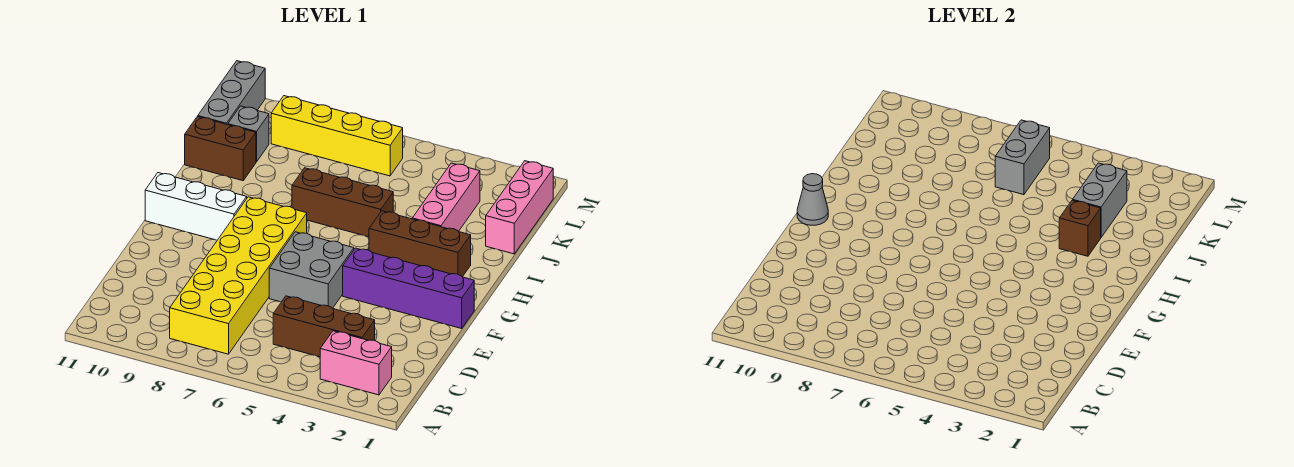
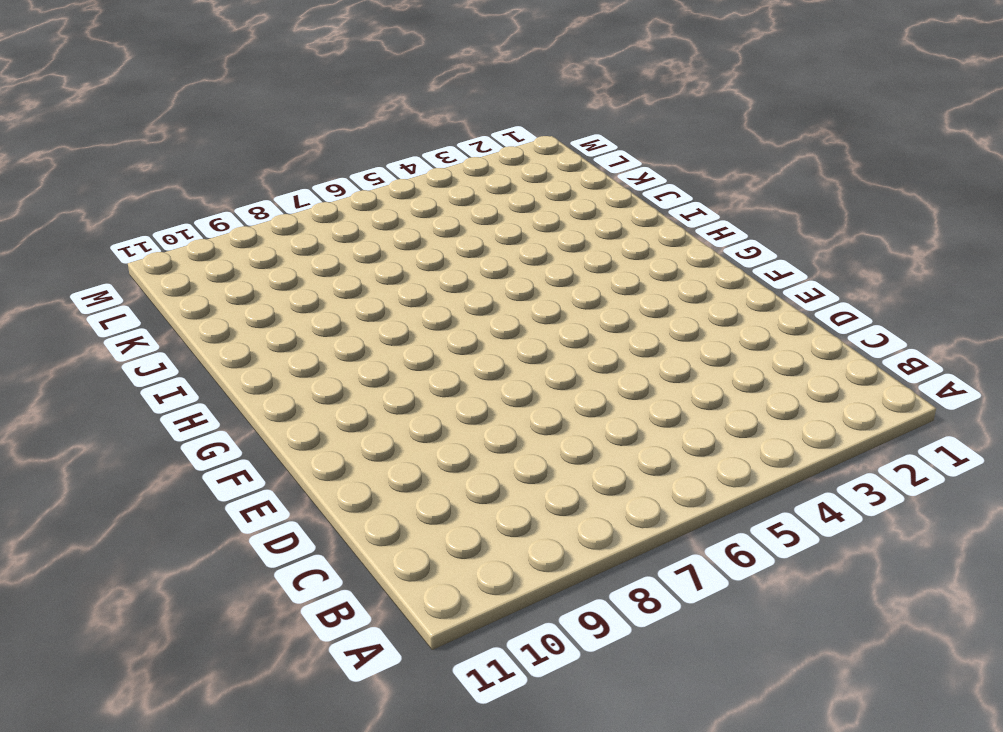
none -> pink brick B2:B3 level 1
none -> yellow brick B7:G8 level 1
none -> brown brick C3:C5 level 1

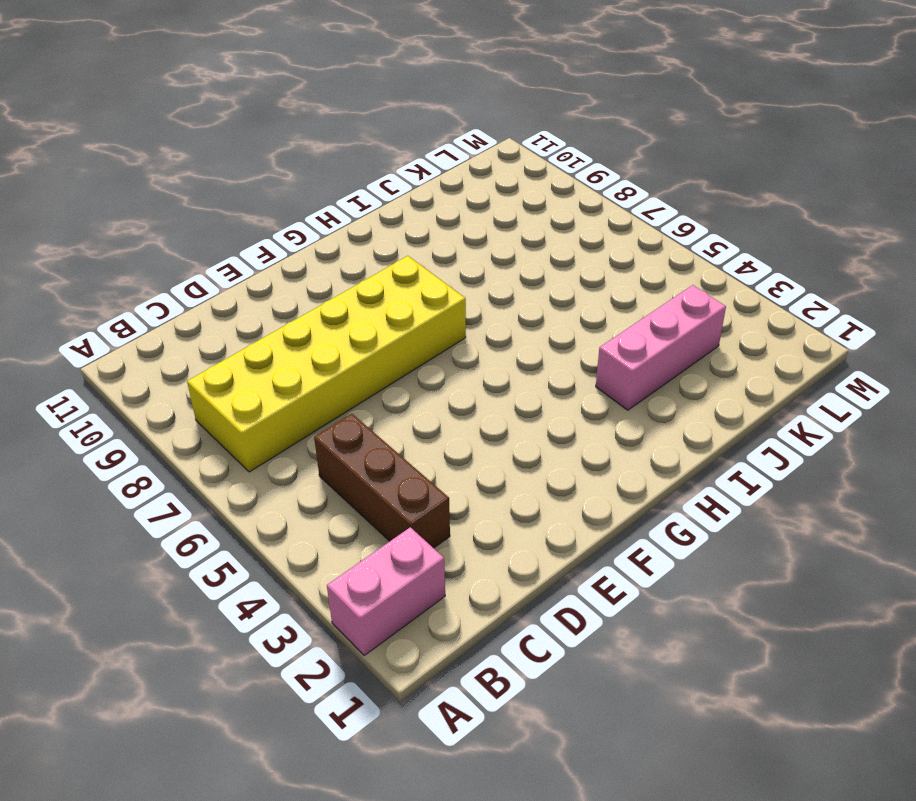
pink brick A2:B2 level 1 -> pink brick B2:B3 level 1
none -> grey brick E5:F6 level 1
none -> purple brick F1:F4 level 1
none -> white brick G9:G11 level 1

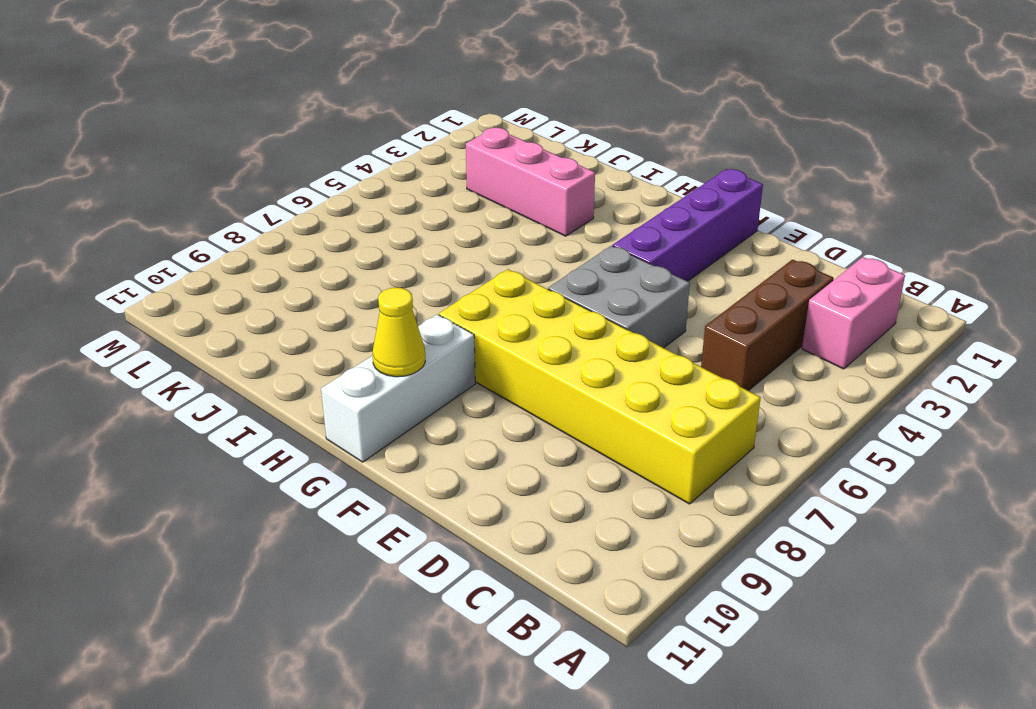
yellow cone G10 level 2 -> none
none -> brown brick H2:H4 level 1
none -> brown brick I5:I7 level 1
none -> pink brick J1:L1 level 1

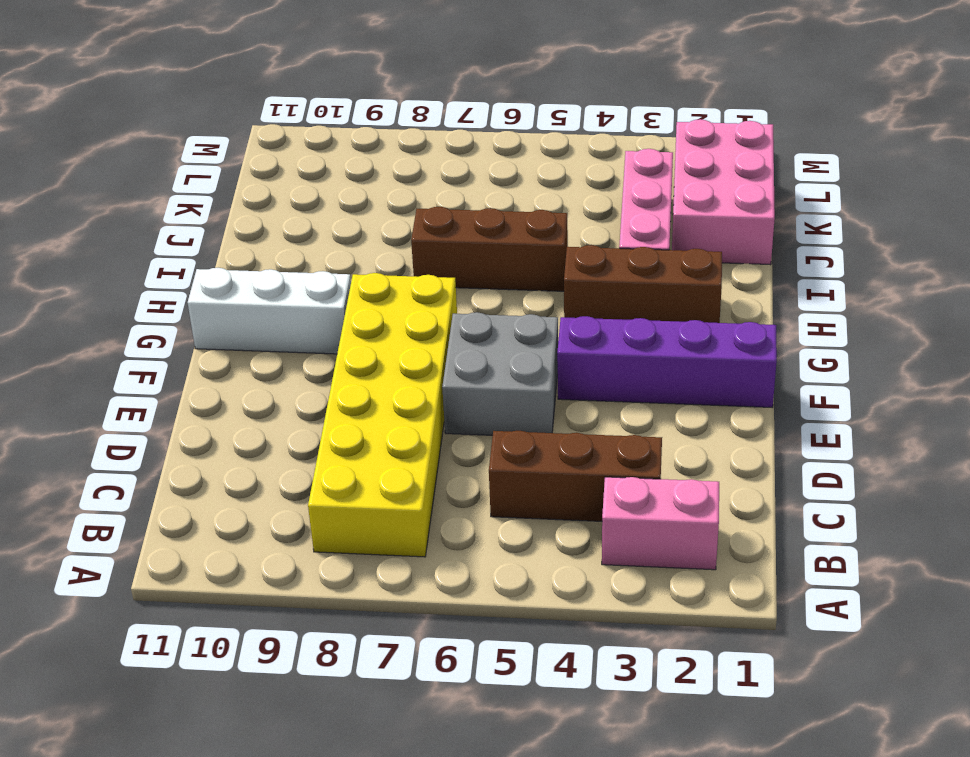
pink brick J1:L2 level 1 -> pink brick J1:L1 level 1
none -> brown brick J10:J11 level 1
none -> grey brick K10 level 1
none -> grey brick K11:M11 level 1

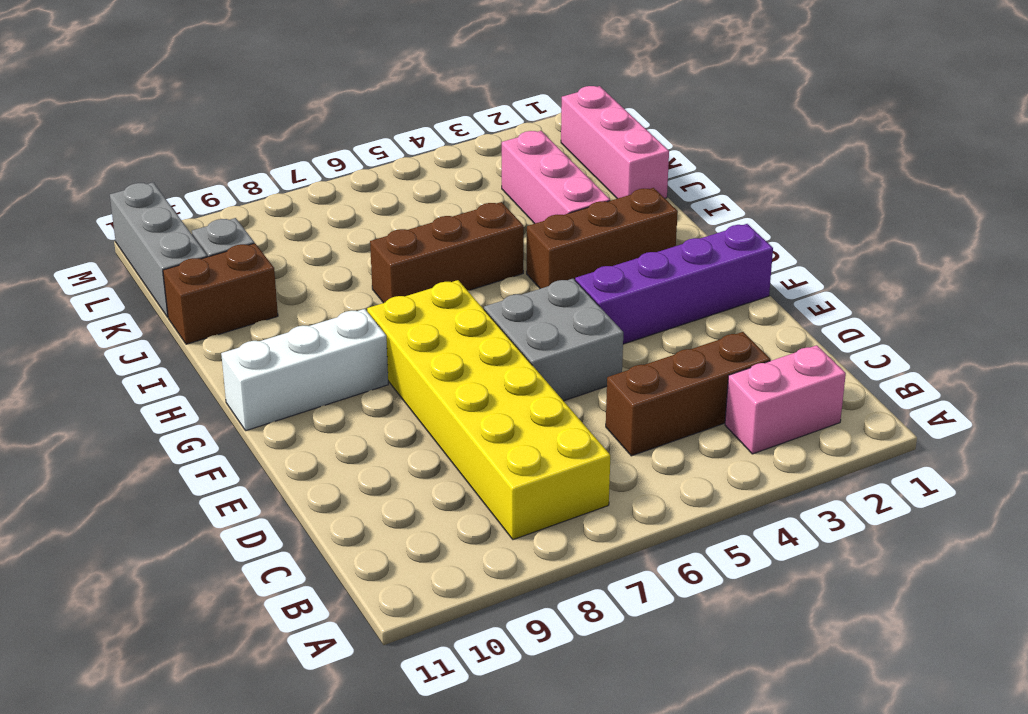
none -> yellow brick L6:L9 level 1
none -> grey cone G11 level 2
none -> brown brick I3 level 2

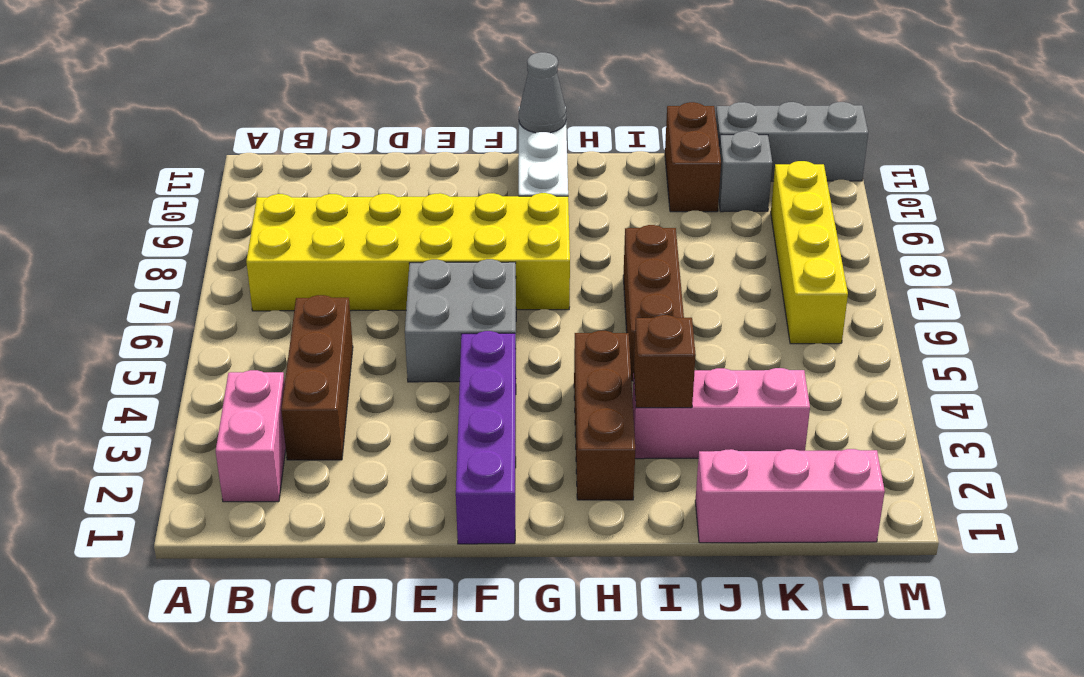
none -> grey brick J3:K3 level 2
none -> grey brick K6:L6 level 2

